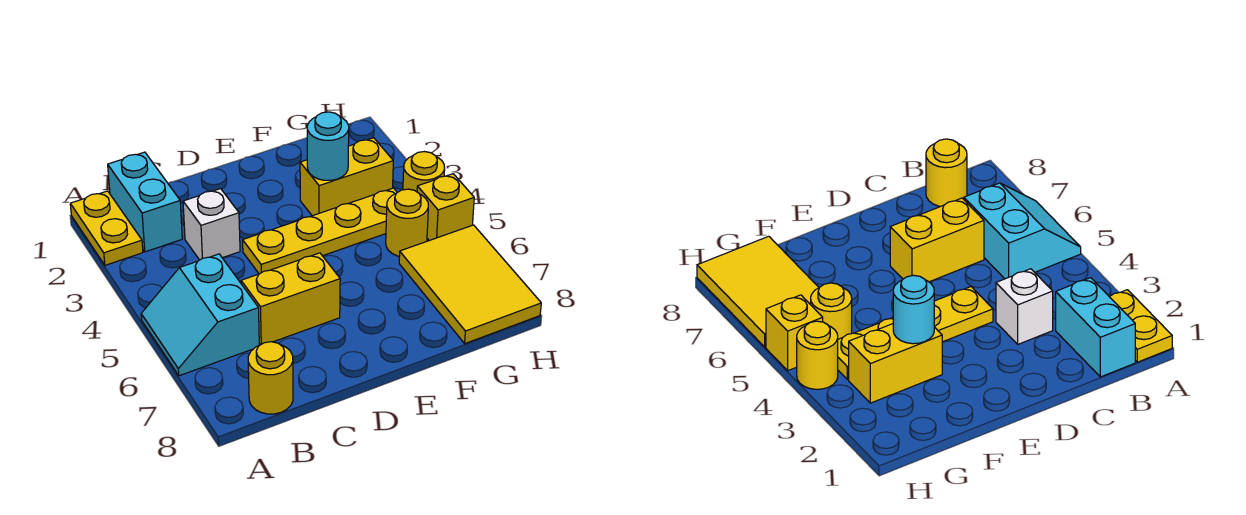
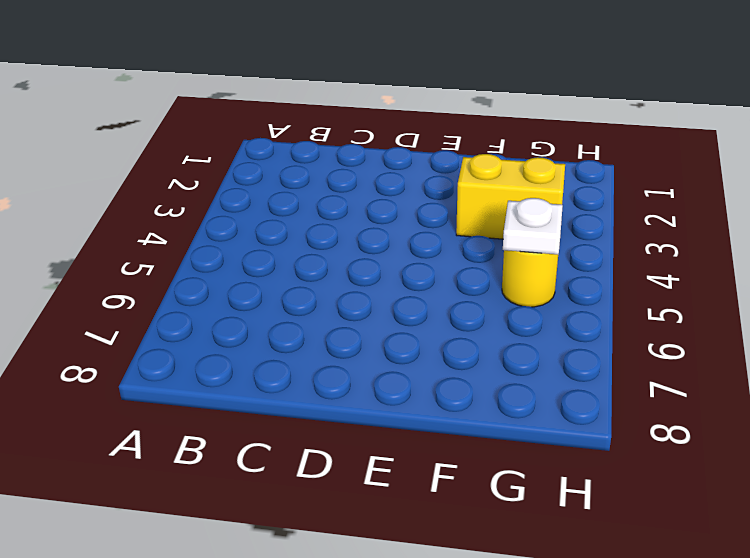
white plate G5 level 2 -> none
none -> yellow plate A1:A2 level 1
none -> cyan slope A5:B6 level 1 top B
none -> cyan brick B1:B2 level 1

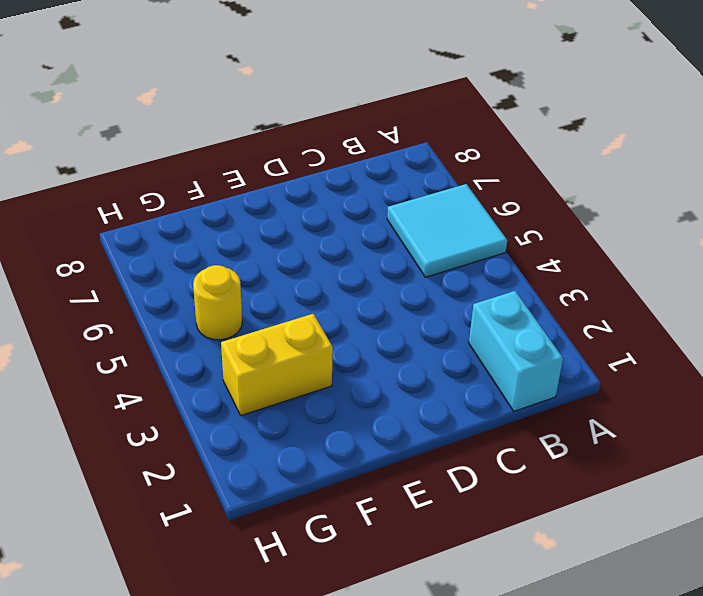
cyan tile A5:B6 level 1 -> cyan slope A5:B6 level 1 top B
none -> yellow plate A1:A2 level 1
none -> yellow round brick B8 level 1
none -> white brick C3 level 1

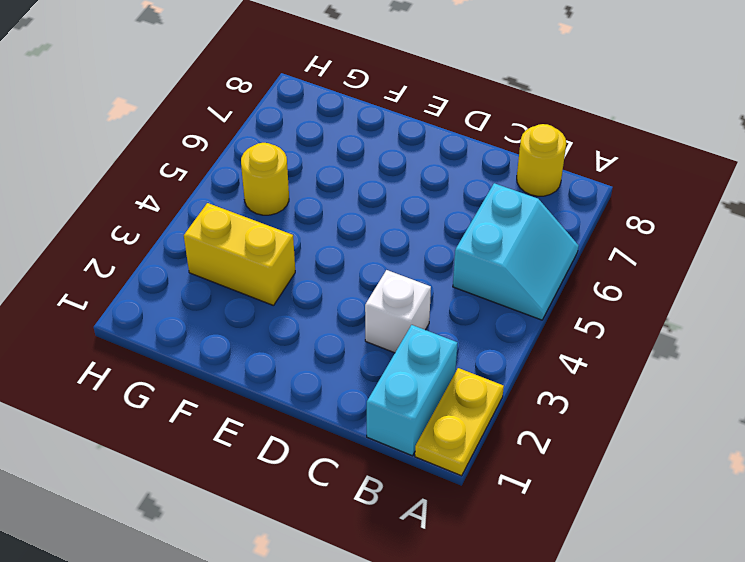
none -> yellow brick C6:D6 level 1
none -> yellow plate D4:G4 level 1
none -> yellow tile G6:H8 level 1

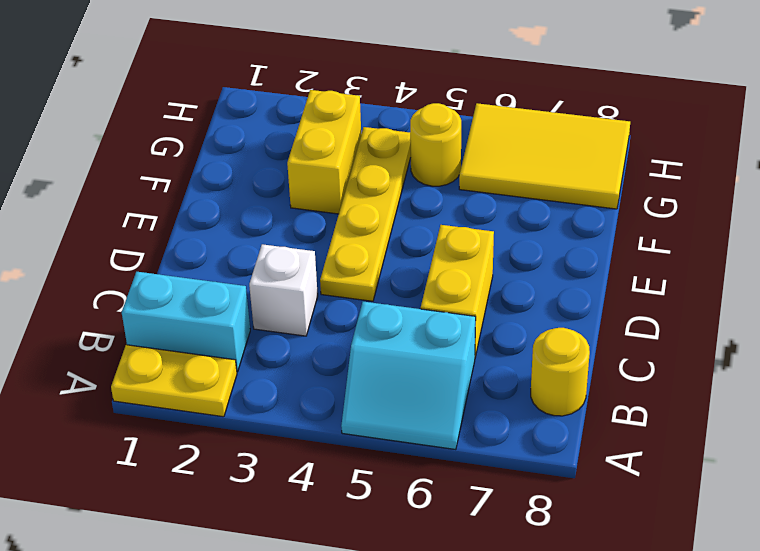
none -> yellow round brick H4 level 1
none -> yellow brick H5 level 1
none -> cyan round brick F3 level 2

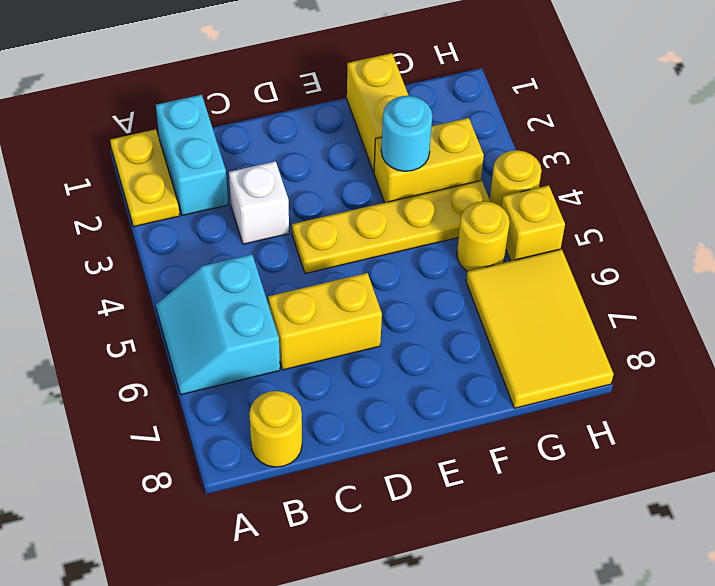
yellow brick F1:F2 level 1 -> none

